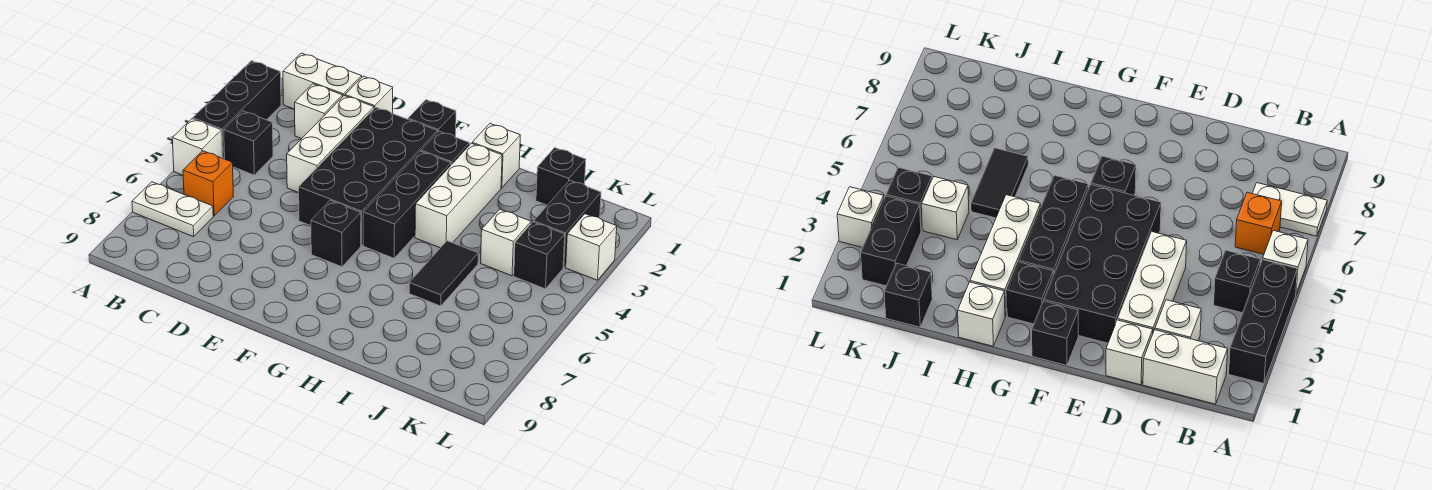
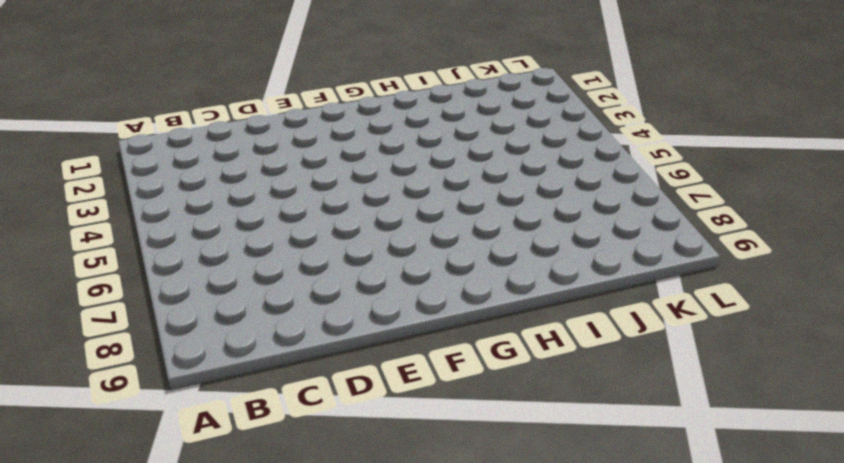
none -> black brick A2:A4 level 1
none -> white brick A5 level 1
none -> white plate A7:B7 level 1

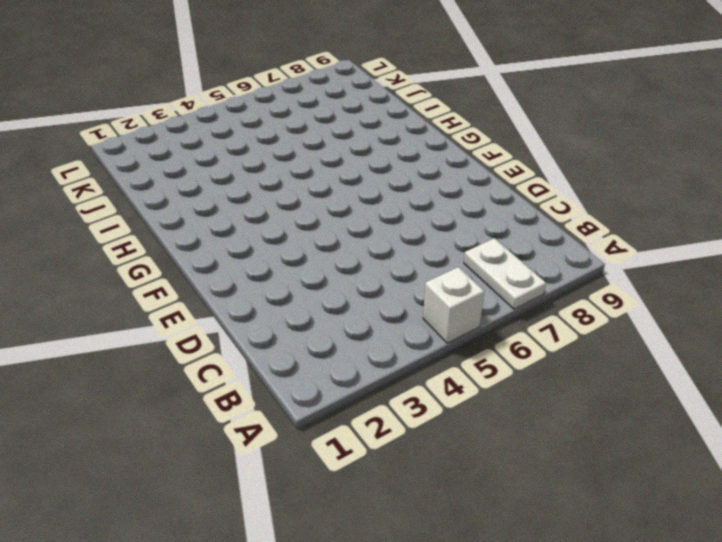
none -> black brick A2:A4 level 1
none -> white brick B1:C1 level 1
none -> black brick B4 level 1

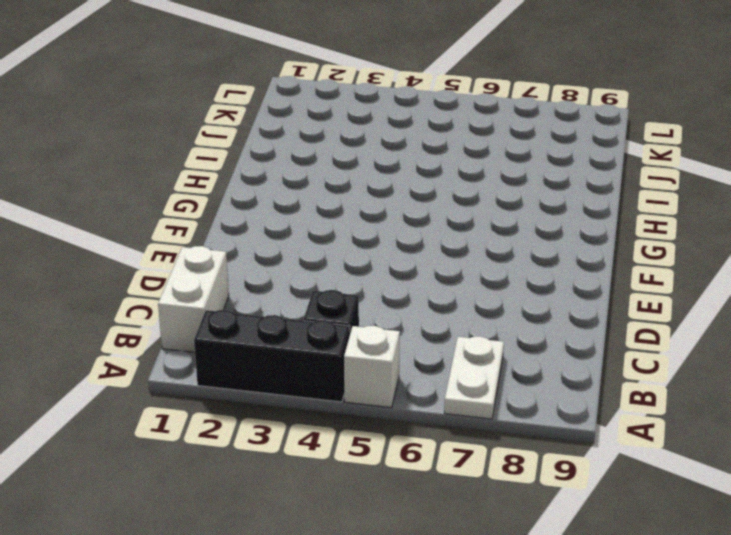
none -> orange brick B6 level 1
none -> white brick C2 level 1
none -> white brick D1 level 1

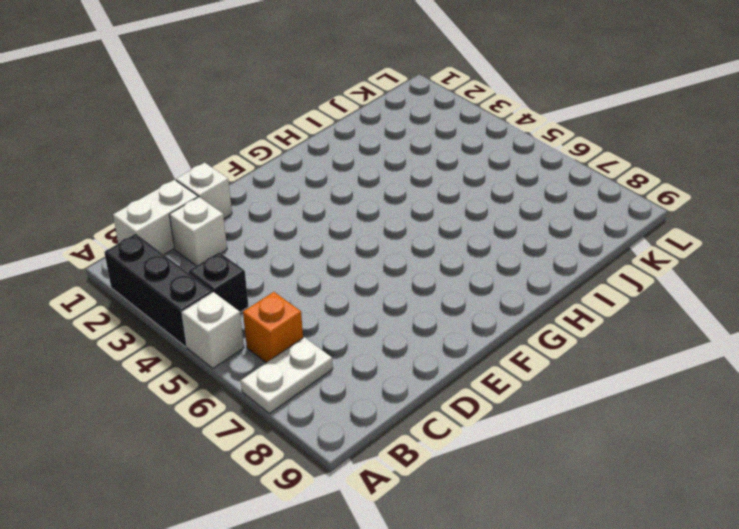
none -> white brick D2:D4 level 1
none -> black brick E2:F5 level 1
none -> black brick F1 level 1

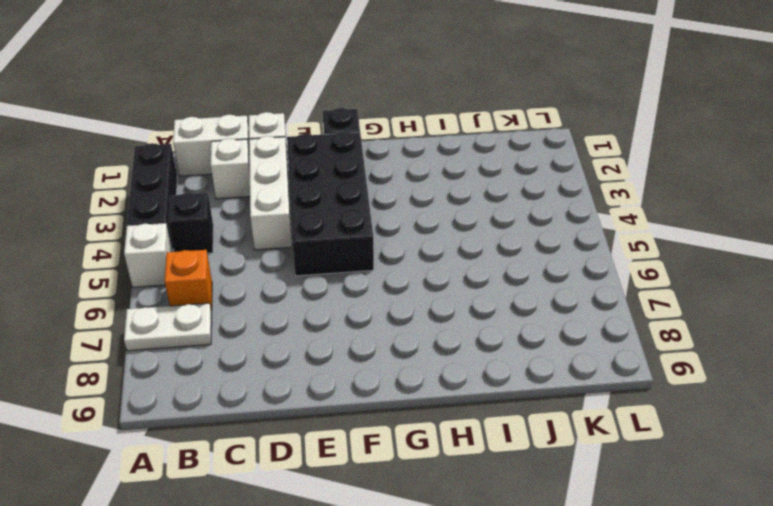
none -> black brick F6 level 1
none -> black brick G2 level 1
none -> black brick G3:G5 level 1

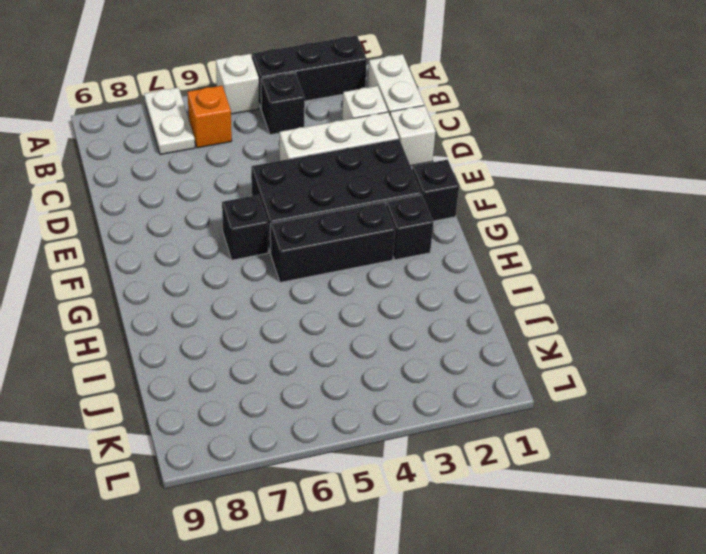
none -> white brick H1 level 1
none -> white brick H2:H4 level 1
none -> black tile I5:I6 level 1

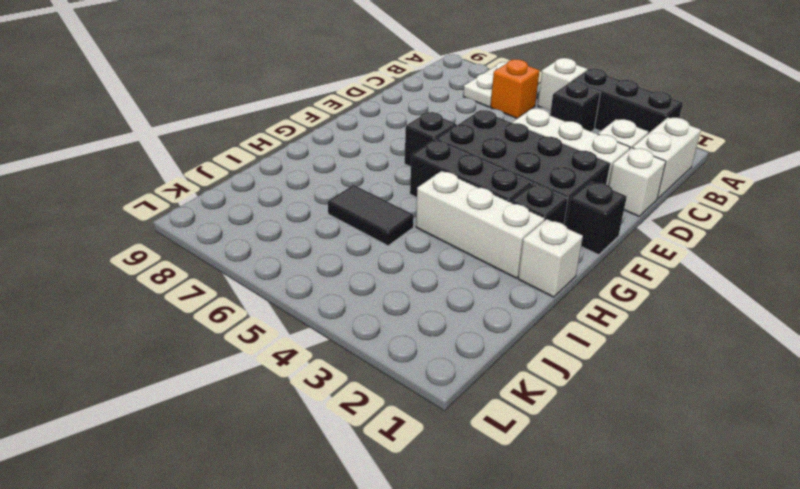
none -> black brick J1 level 1
none -> white brick J4 level 1
none -> black brick K2:K3 level 1

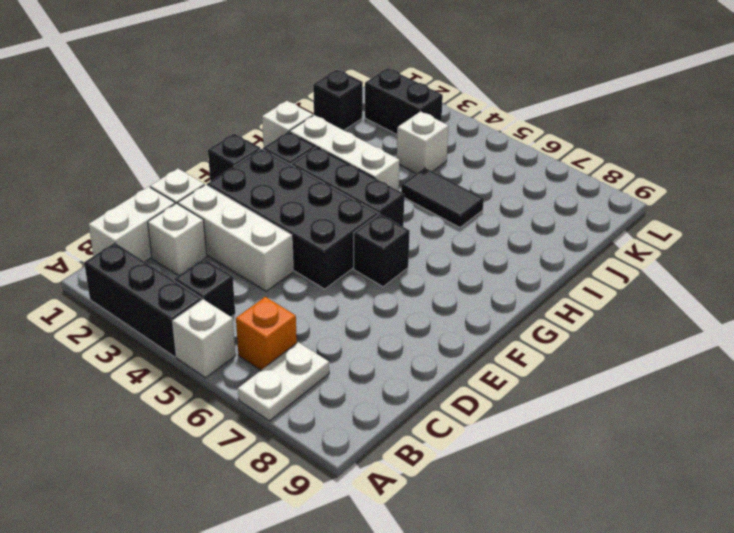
none -> black brick K4 level 1
none -> white brick L3 level 1

